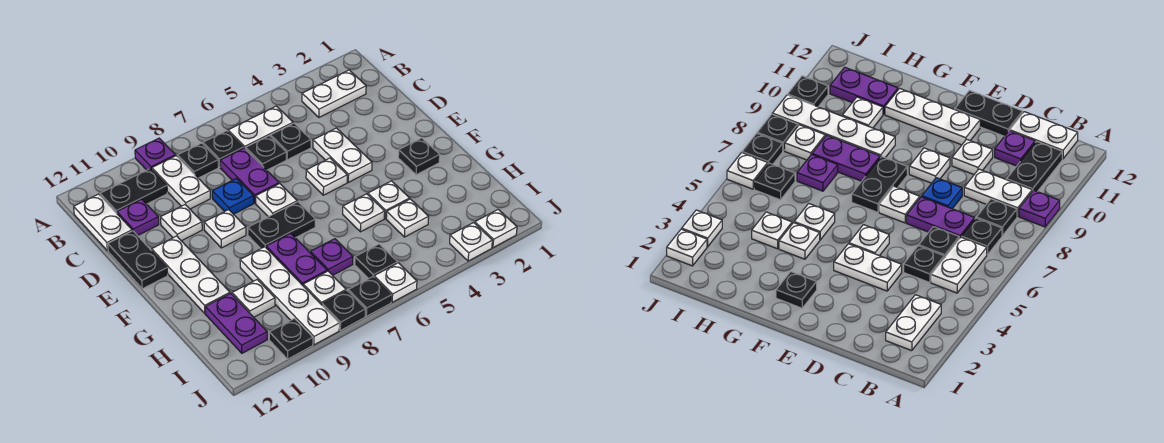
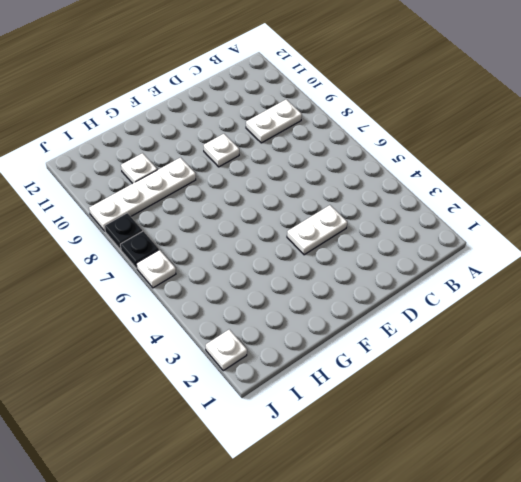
none -> purple plate A9 level 1
none -> white plate B2:B3 level 1
none -> white plate B5:B6 level 1
none -> black plate B7 level 1

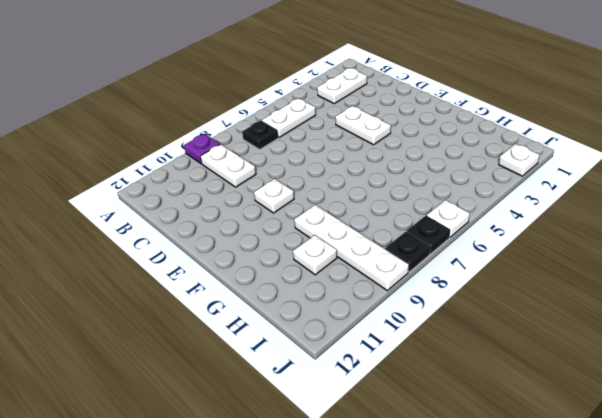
none -> black plate B8 level 1
none -> black plate B10:B11 level 1
none -> white plate B12:C12 level 1
none -> black plate C5 level 1

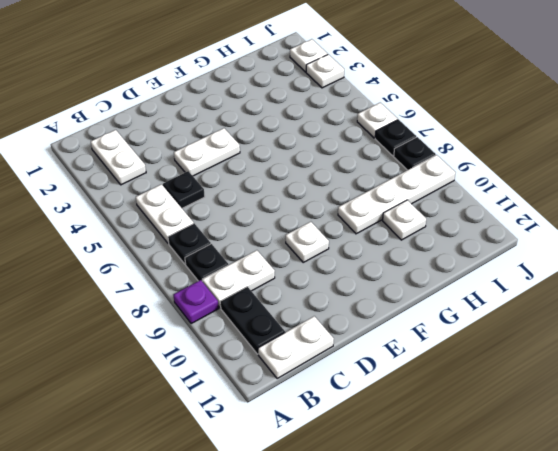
none -> black plate C6 level 1
none -> purple plate C7:D7 level 1
none -> purple plate C11 level 1
none -> blue plate D8 level 1

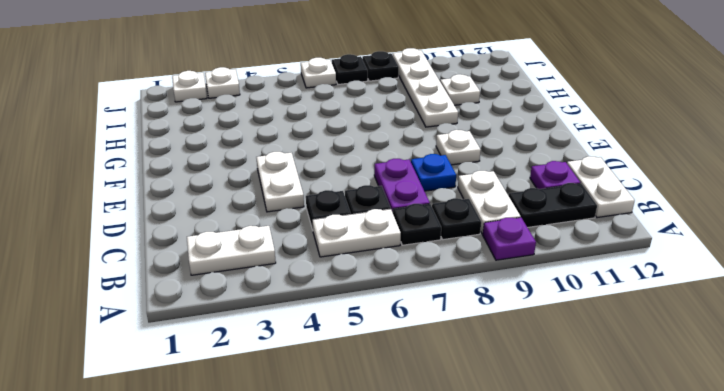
none -> white plate D10 level 1
none -> black plate D12:E12 level 1
none -> white plate E5 level 1
none -> white plate E7 level 1

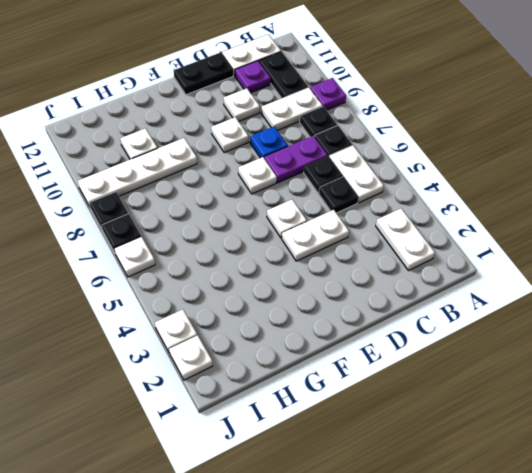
none -> white plate E11:G11 level 1
none -> black plate F2 level 1
none -> black plate F7:F8 level 1
none -> white plate G4 level 1

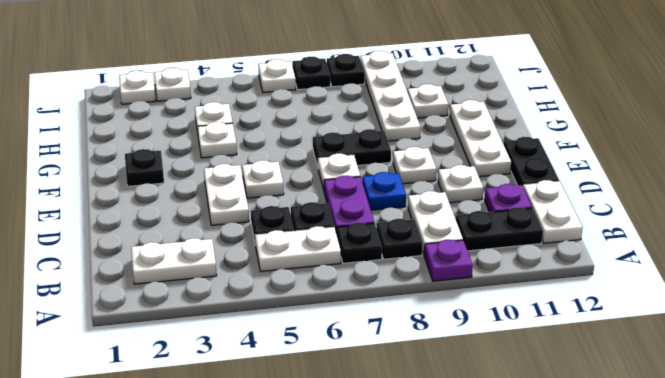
none -> white plate G5 level 1
none -> purple plate G8:H8 level 1
none -> purple plate H7 level 1
none -> purple plate H11:I11 level 1

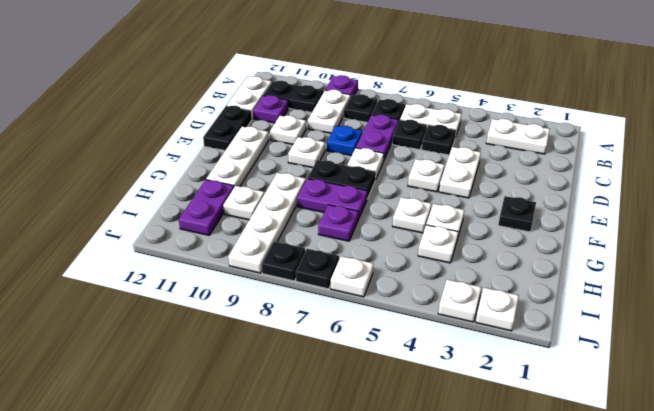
purple plate G7:G8 level 1 -> purple plate G8:H8 level 1
none -> black plate I6 level 1
none -> white plate I8 level 1
none -> black plate J10 level 1

